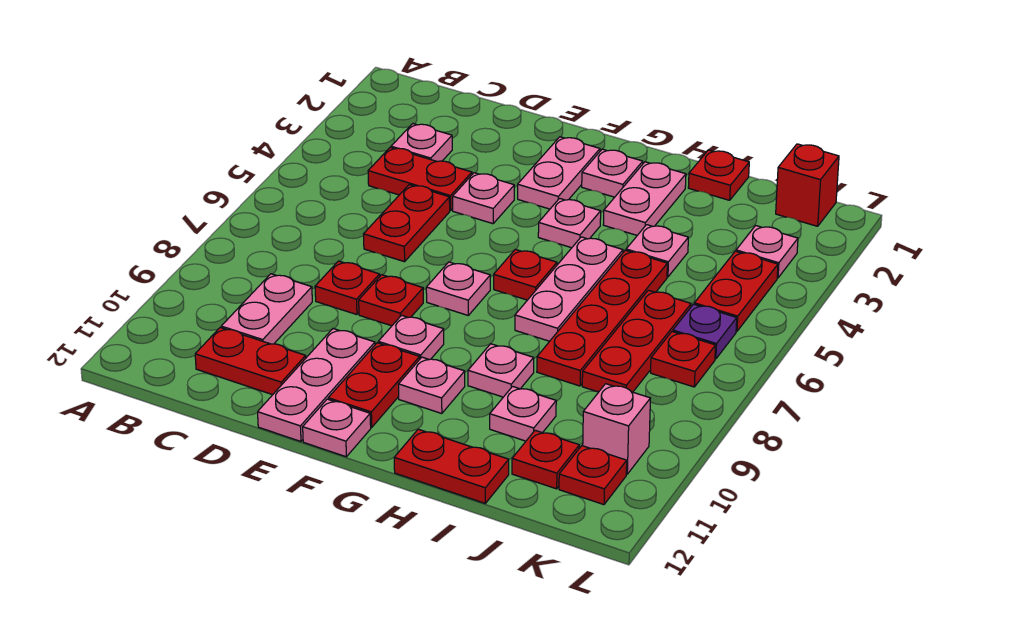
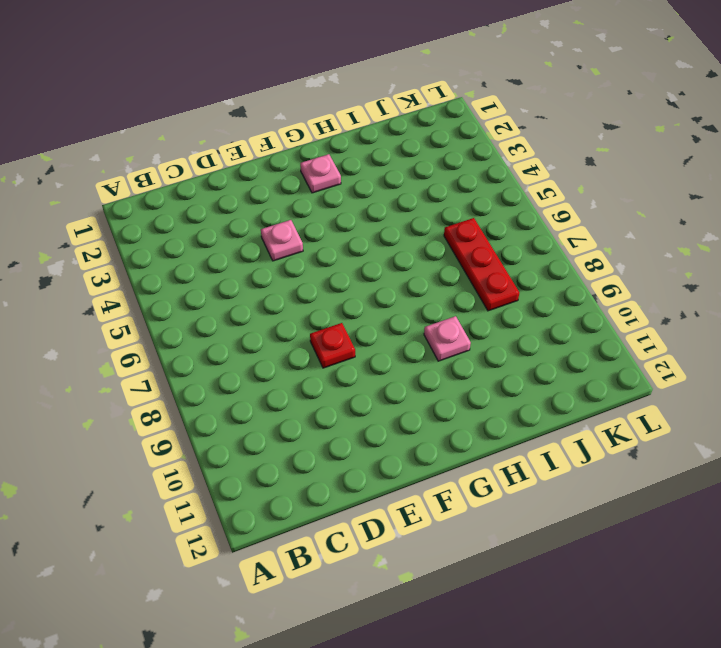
none -> pink plate C3 level 1
none -> red plate C4:D4 level 1
none -> pink plate C9:C10 level 1
none -> red plate C11:D11 level 1

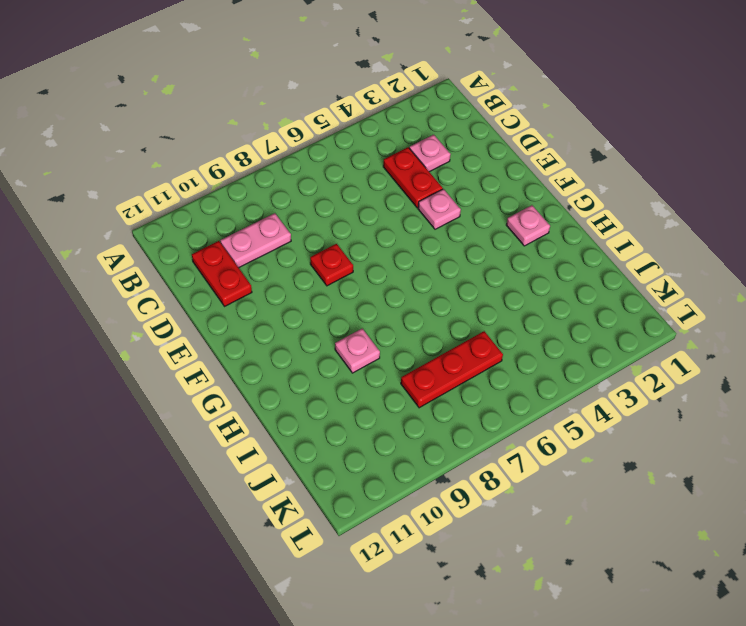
none -> red plate D5:D6 level 1
none -> red plate D8 level 1
none -> pink plate E10:E12 level 1
none -> pink plate F2:F3 level 1

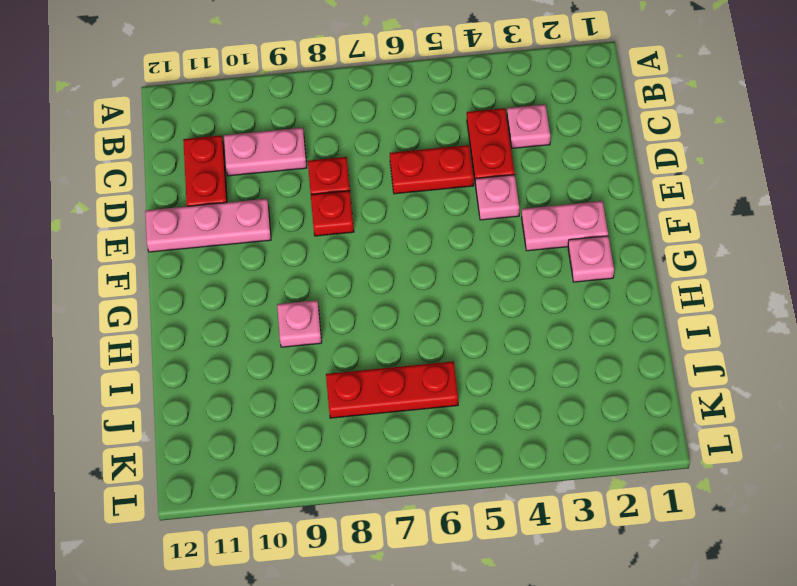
none -> pink plate F7 level 1
none -> pink plate F9 level 1
none -> red plate F10:F11 level 1
none -> pink plate F12 level 1

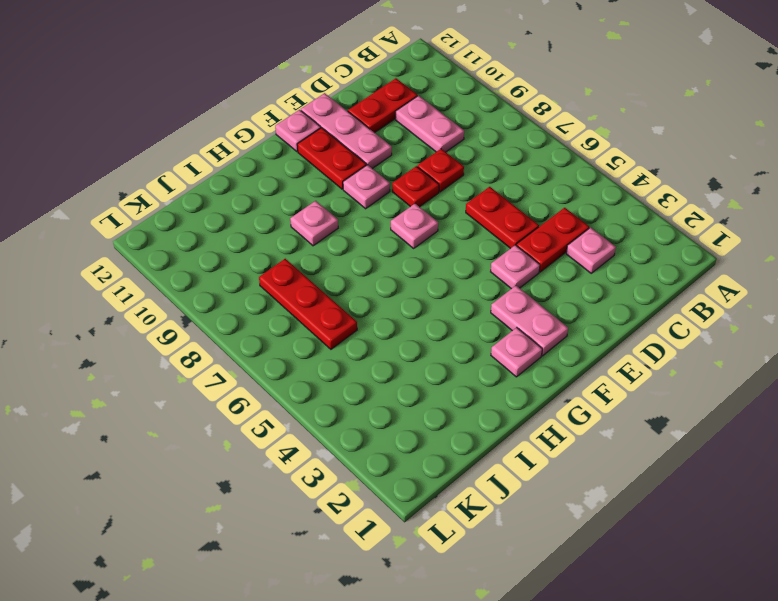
none -> pink plate G4 level 1
none -> red plate G6 level 1
none -> pink plate G10 level 1
none -> pink plate H2:H3 level 1

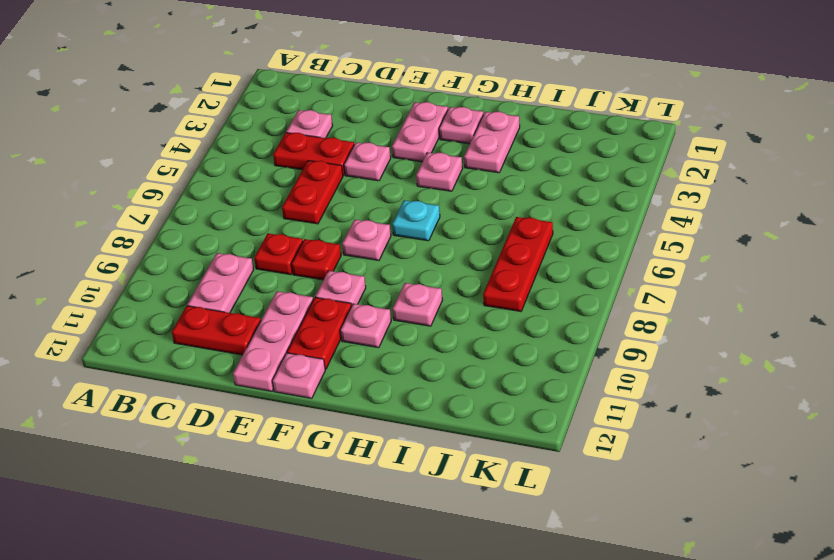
cyan plate G6 level 1 -> red plate G6 level 1
none -> pink plate H5:H7 level 1
none -> red plate H12:I12 level 1
none -> red plate I1 level 1
none -> pink plate I4 level 1

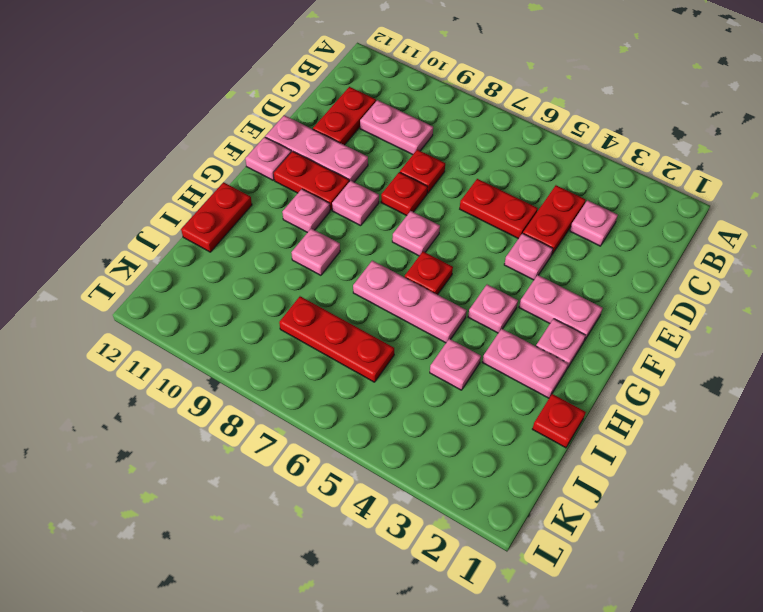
none -> red plate I5:I8 level 1
none -> pink plate I10 level 1
none -> red plate J11 level 1
none -> red brick K1 level 1

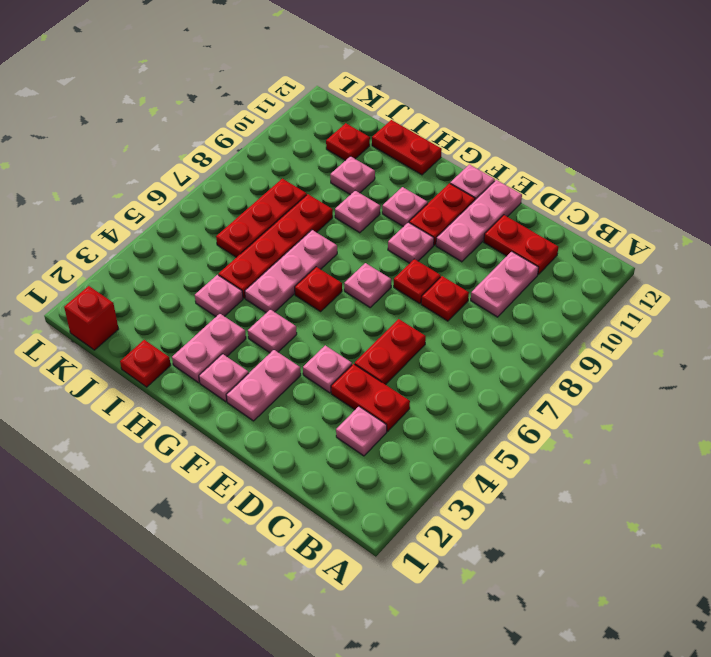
none -> pink plate K3 level 1
none -> red plate K4:K5 level 1
none -> purple plate K6 level 1
none -> red plate K7 level 1

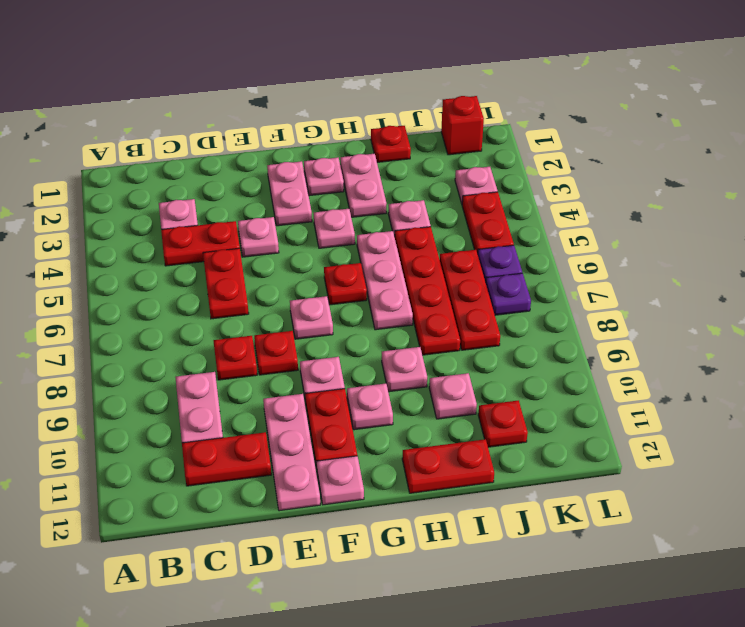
purple plate K7 level 1 -> red plate K7 level 1
none -> pink brick K10 level 1
none -> red plate K11 level 1

